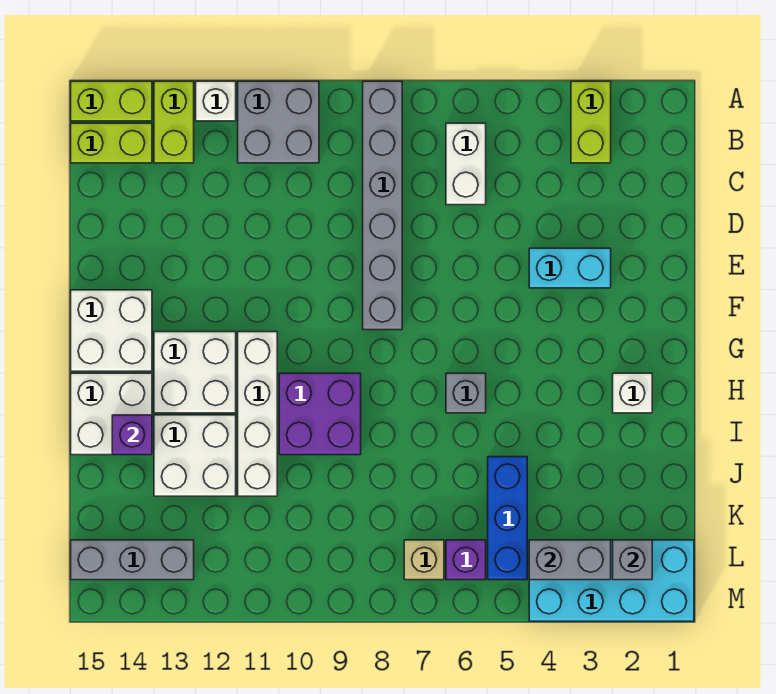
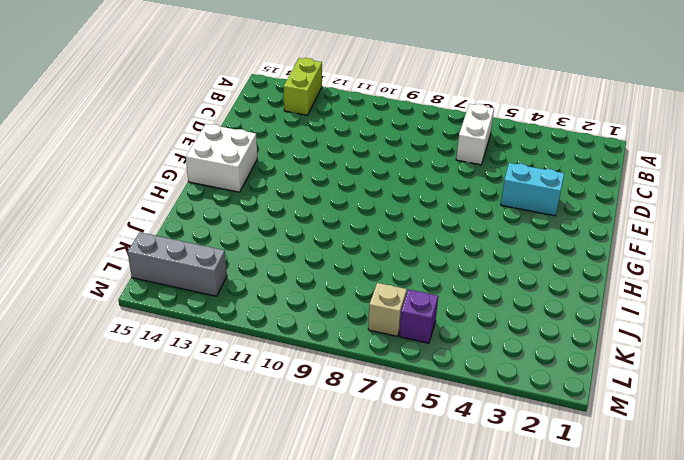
none -> lime brick A3:B3 level 1
none -> grey brick A8:F8 level 1
none -> grey brick A10:B11 level 1

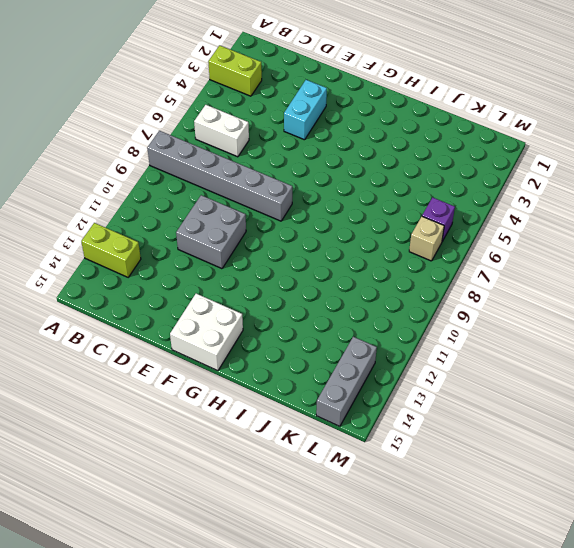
grey brick D10:E11 level 1 -> grey brick A10:B11 level 1
none -> white brick A12 level 1
none -> lime brick A14:A15 level 1
none -> lime brick B14:B15 level 1

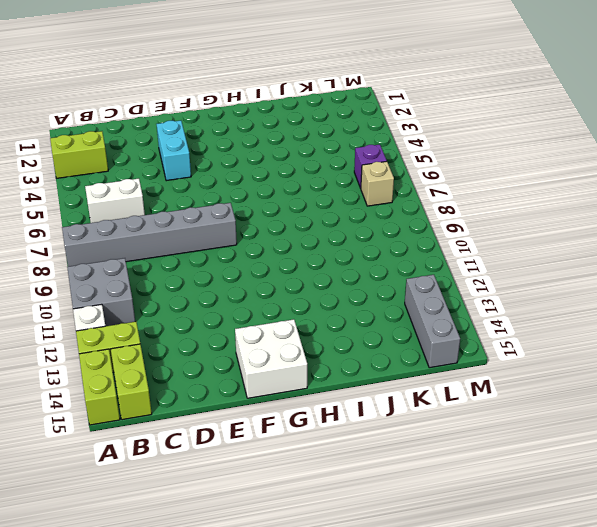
none -> white brick G11:J11 level 1
none -> white brick G12:H13 level 1
none -> white brick H2 level 1

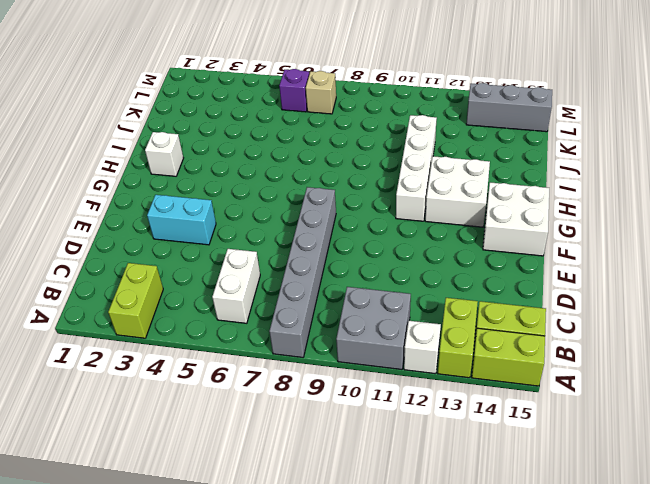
none -> grey brick H6 level 1
none -> purple brick H9:I10 level 1
none -> white brick H14:I15 level 1

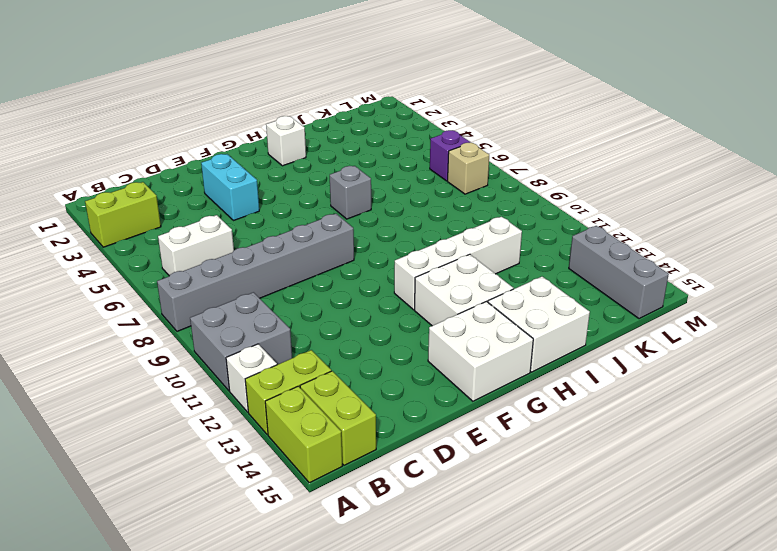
none -> purple brick H9:I10 level 1
none -> white brick I12:J13 level 1
none -> blue brick J5:L5 level 1

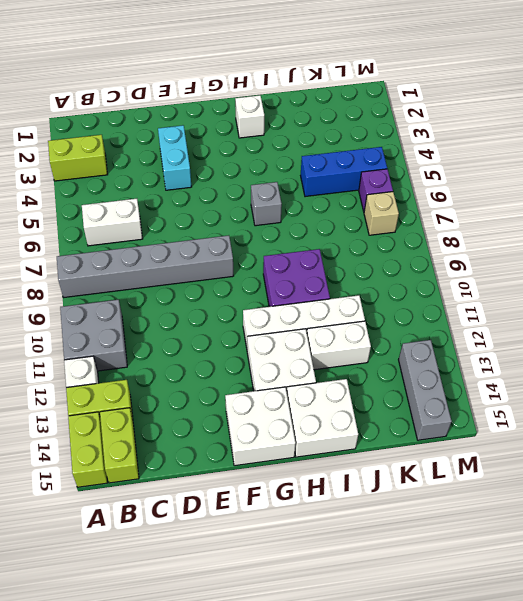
white brick I12:J12 level 1 -> white brick I12:J13 level 1
none -> cyan brick L1:M4 level 1
none -> purple brick I14 level 2
none -> grey brick L2 level 2

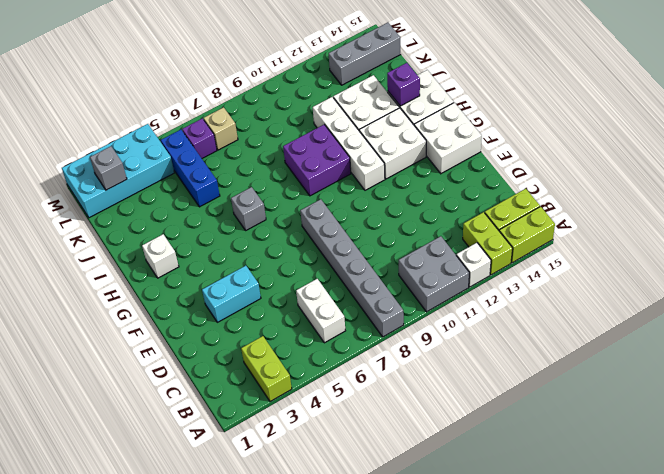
none -> grey brick L3:L4 level 2

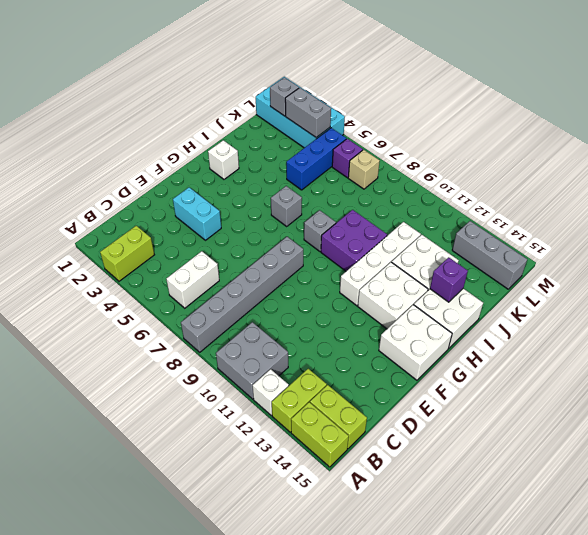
grey brick H8 level 1 -> none

